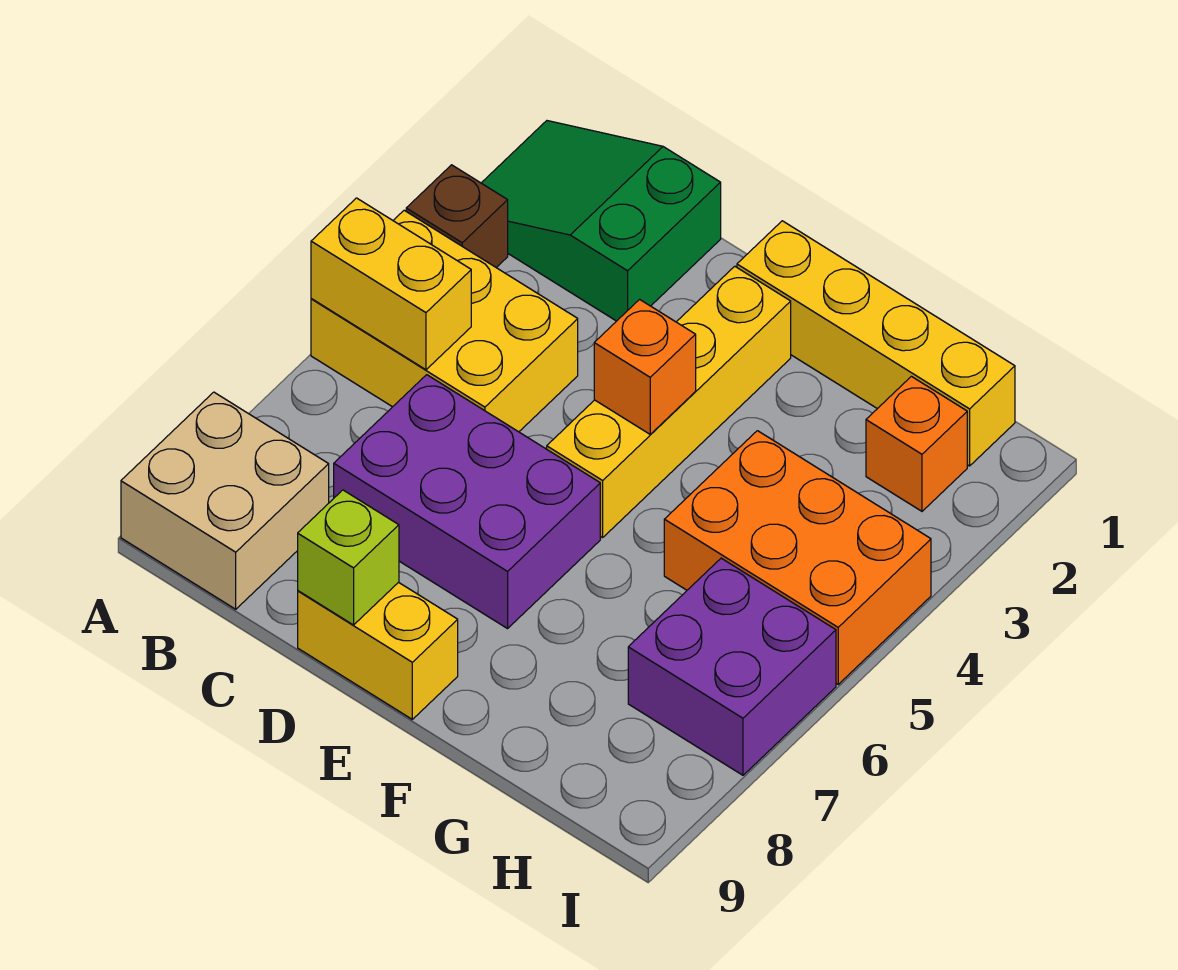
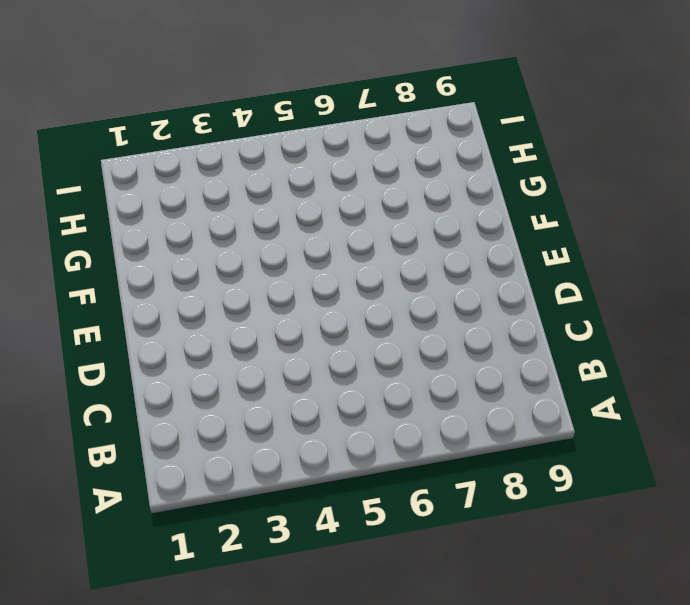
none -> green slope A1:C2 level 1 top C
none -> brown brick A3 level 1
none -> yellow brick A4:C5 level 1

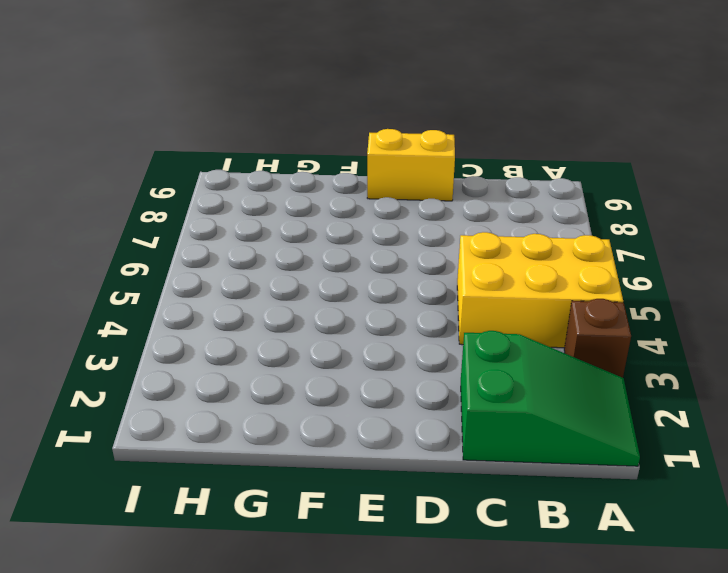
none -> tan brick A8:B9 level 1
none -> purple brick C6:E7 level 1
none -> yellow brick E1:H1 level 1

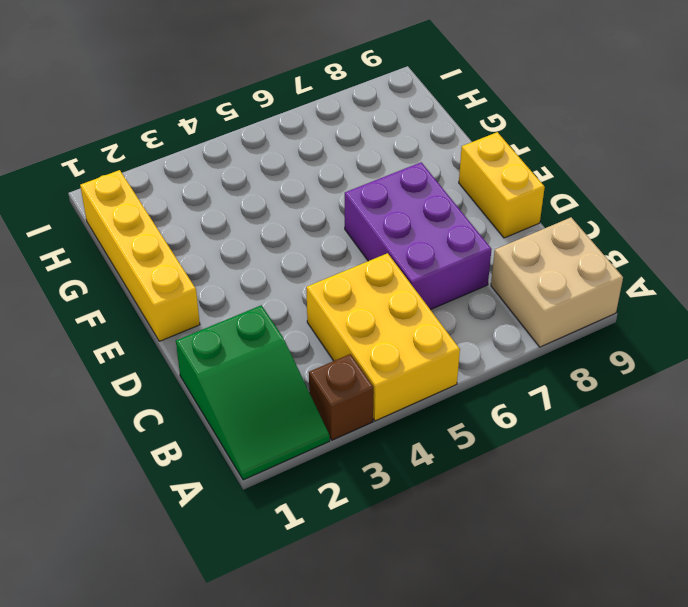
none -> yellow brick E2:E5 level 1
none -> orange brick G4:I5 level 1
none -> orange brick H2 level 1

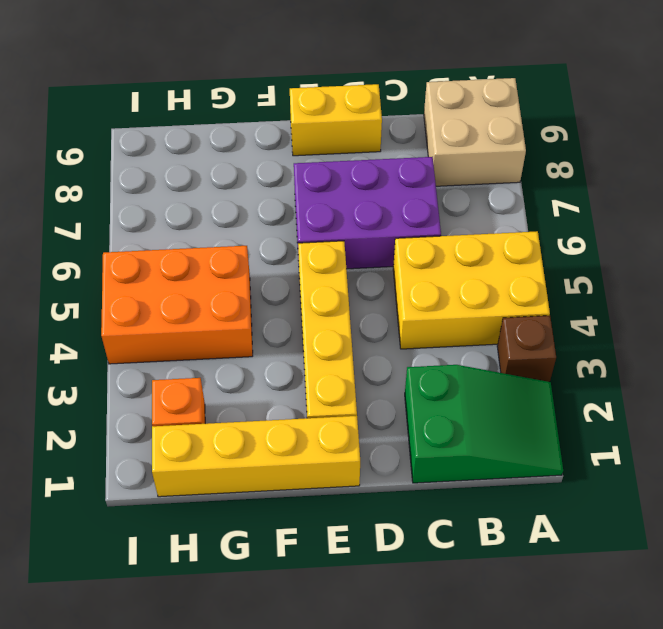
none -> purple brick H6:I7 level 1
none -> yellow brick A5:B5 level 2
none -> lime brick D9 level 2

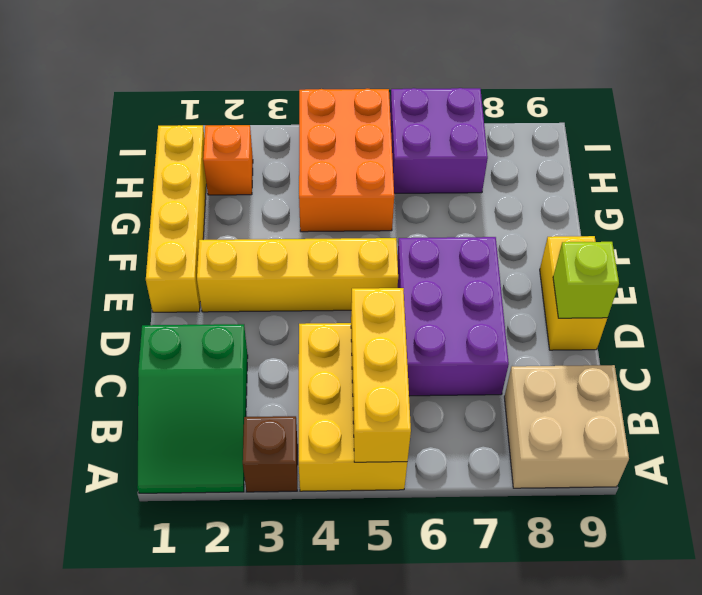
yellow brick A5:C5 level 2 -> yellow brick A5:B5 level 2
none -> orange brick E4 level 2

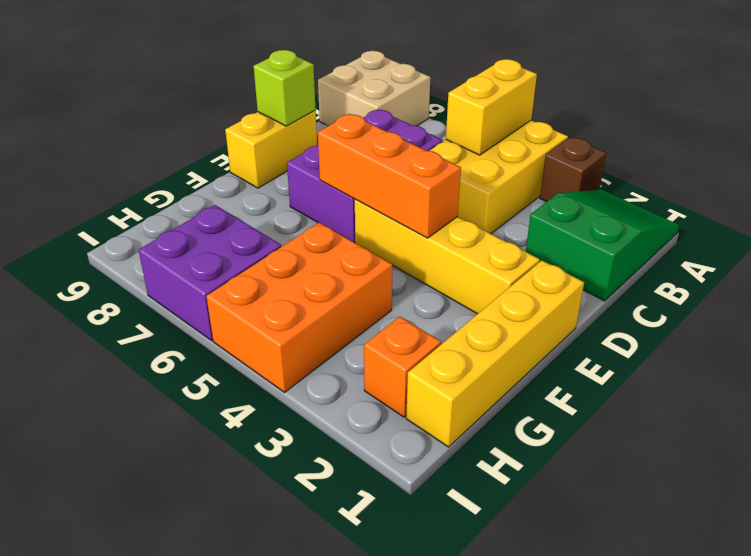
orange brick E4:E6 level 2 -> orange brick E4 level 2

